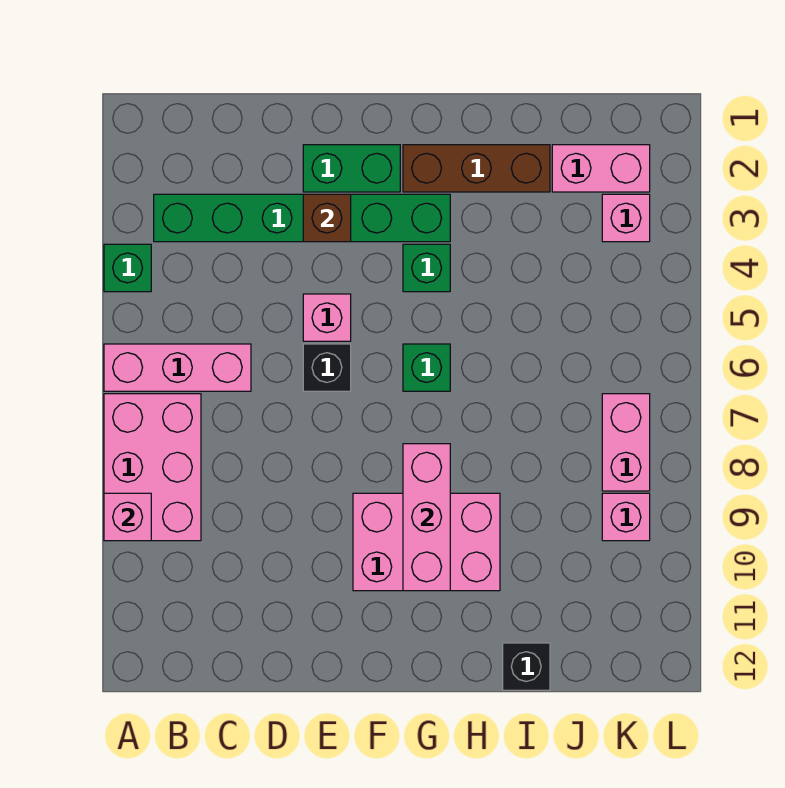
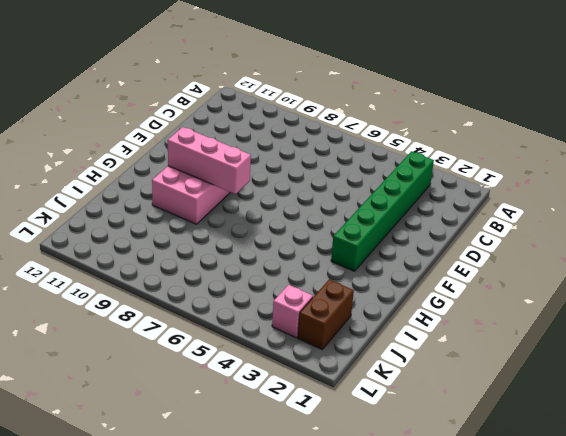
brown brick J2:K2 level 1 -> pink brick J2:K2 level 1
none -> green brick A4 level 1
none -> pink brick A6:C6 level 1
none -> pink brick A7:B9 level 1

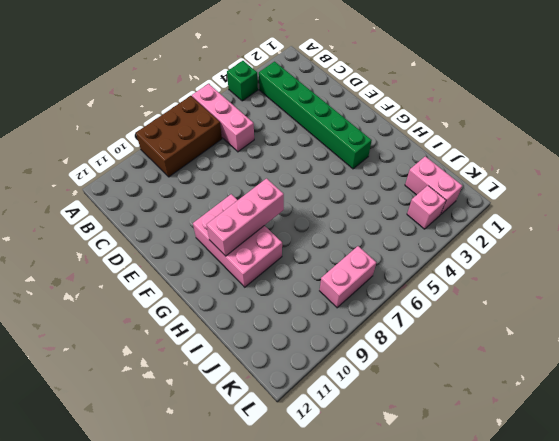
brown brick A7:B9 level 1 -> pink brick A7:B9 level 1
none -> green brick E2:F2 level 1
none -> pink brick E5 level 1
none -> black brick E6 level 1

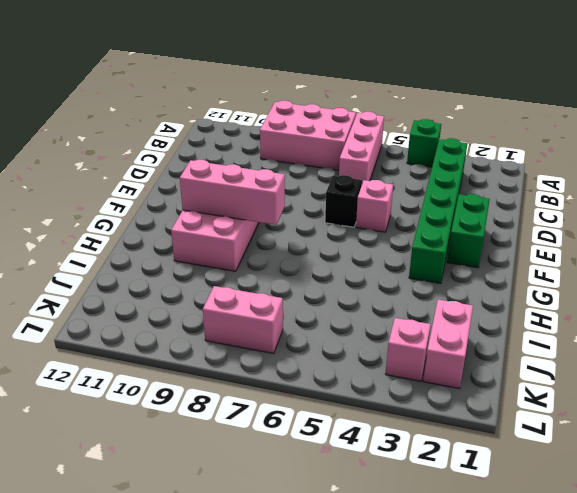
none -> brown brick G2:I2 level 1
none -> green brick G4 level 1
none -> green brick G6 level 1

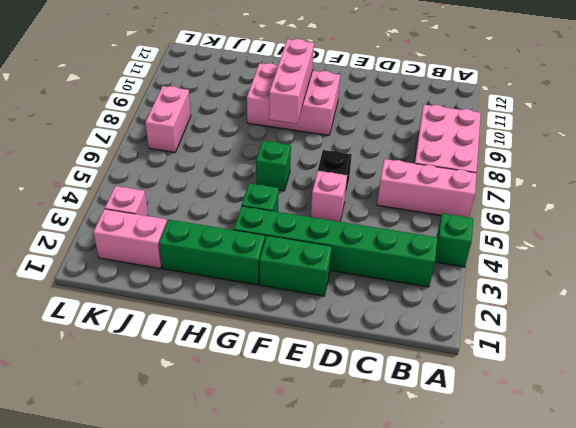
green brick G2:I2 level 1 -> brown brick G2:I2 level 1
none -> black brick I12 level 1
none -> pink brick K9 level 1
none -> pink brick A9 level 2

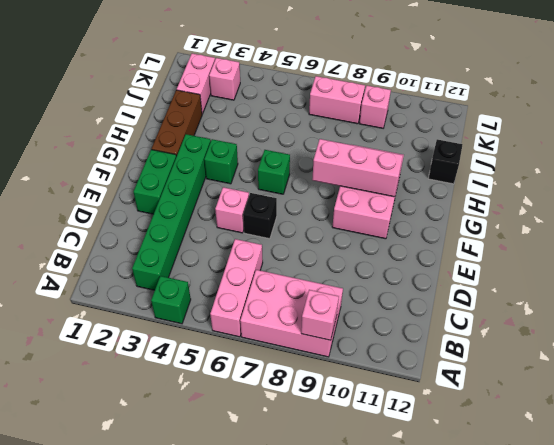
none -> brown brick E3 level 2

